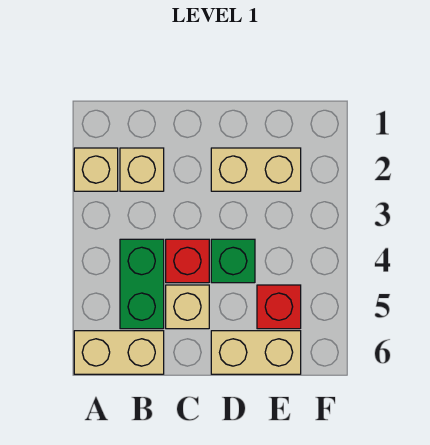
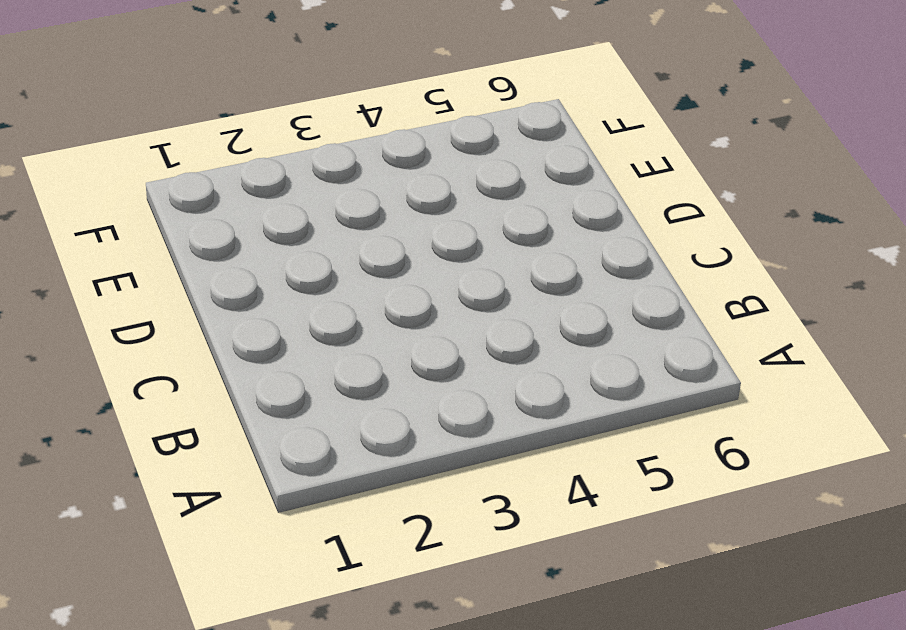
none -> tan brick A2 level 1
none -> tan brick A6:B6 level 1

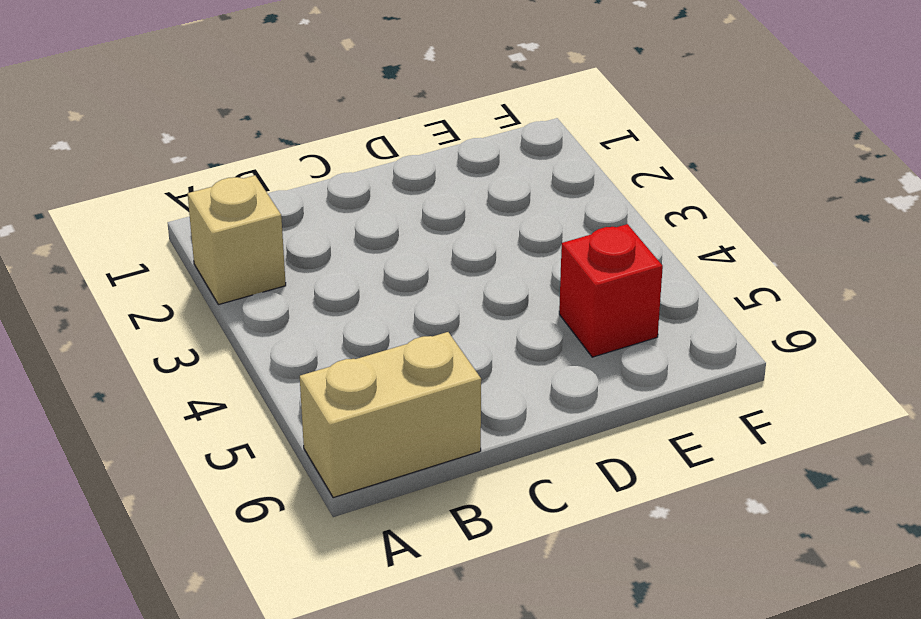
none -> tan brick B2 level 1
none -> green brick B4:B5 level 1

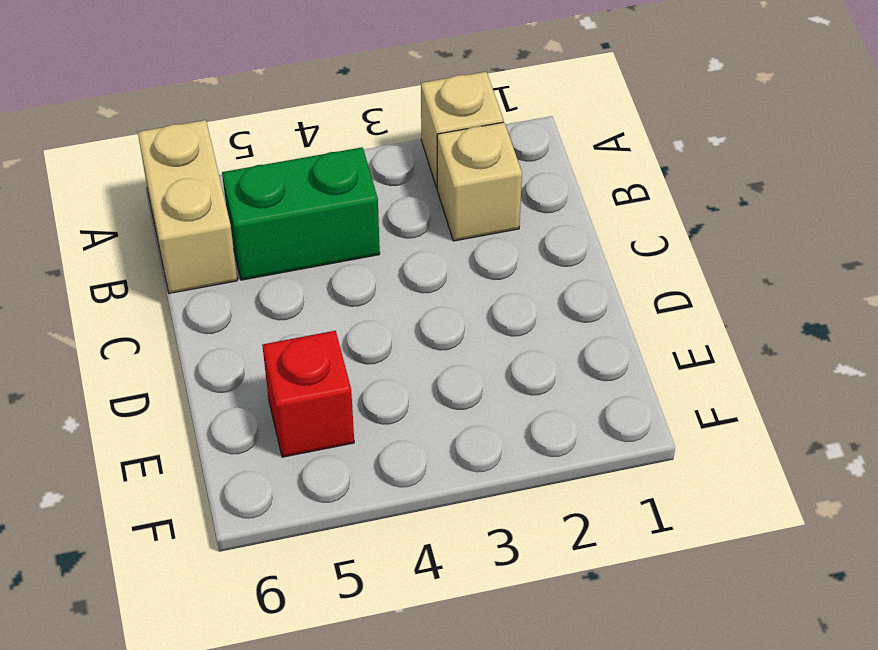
none -> red brick C4 level 1
none -> tan brick C5 level 1

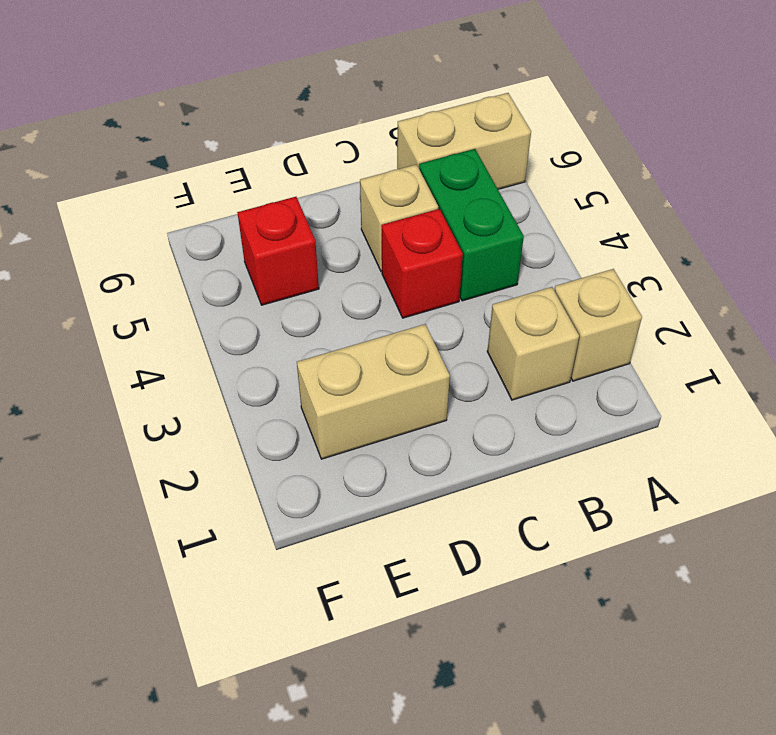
none -> green brick D4 level 1
none -> tan brick D6:E6 level 1

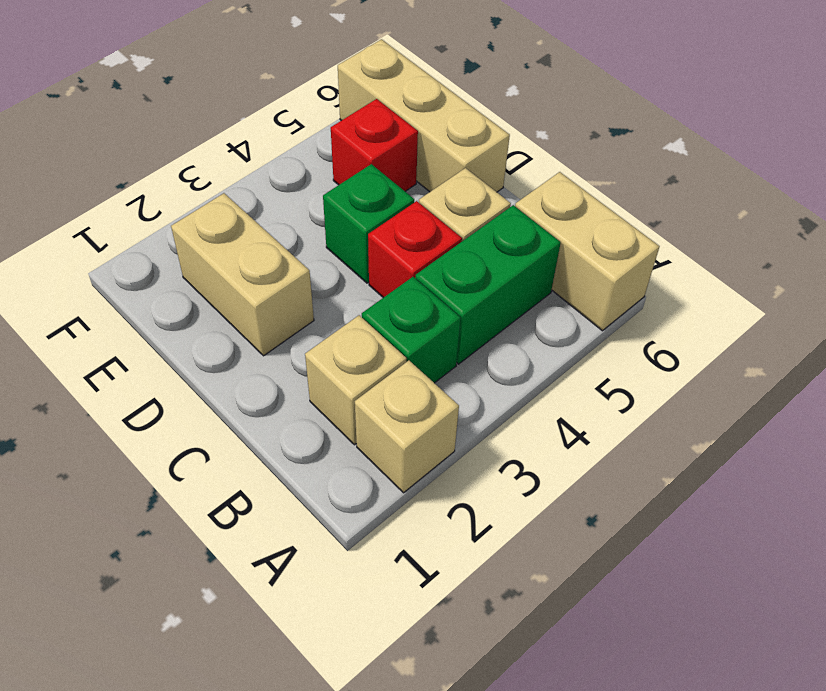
green brick B3 level 1 -> none
tan brick D6:F6 level 1 -> tan brick D6:E6 level 1

